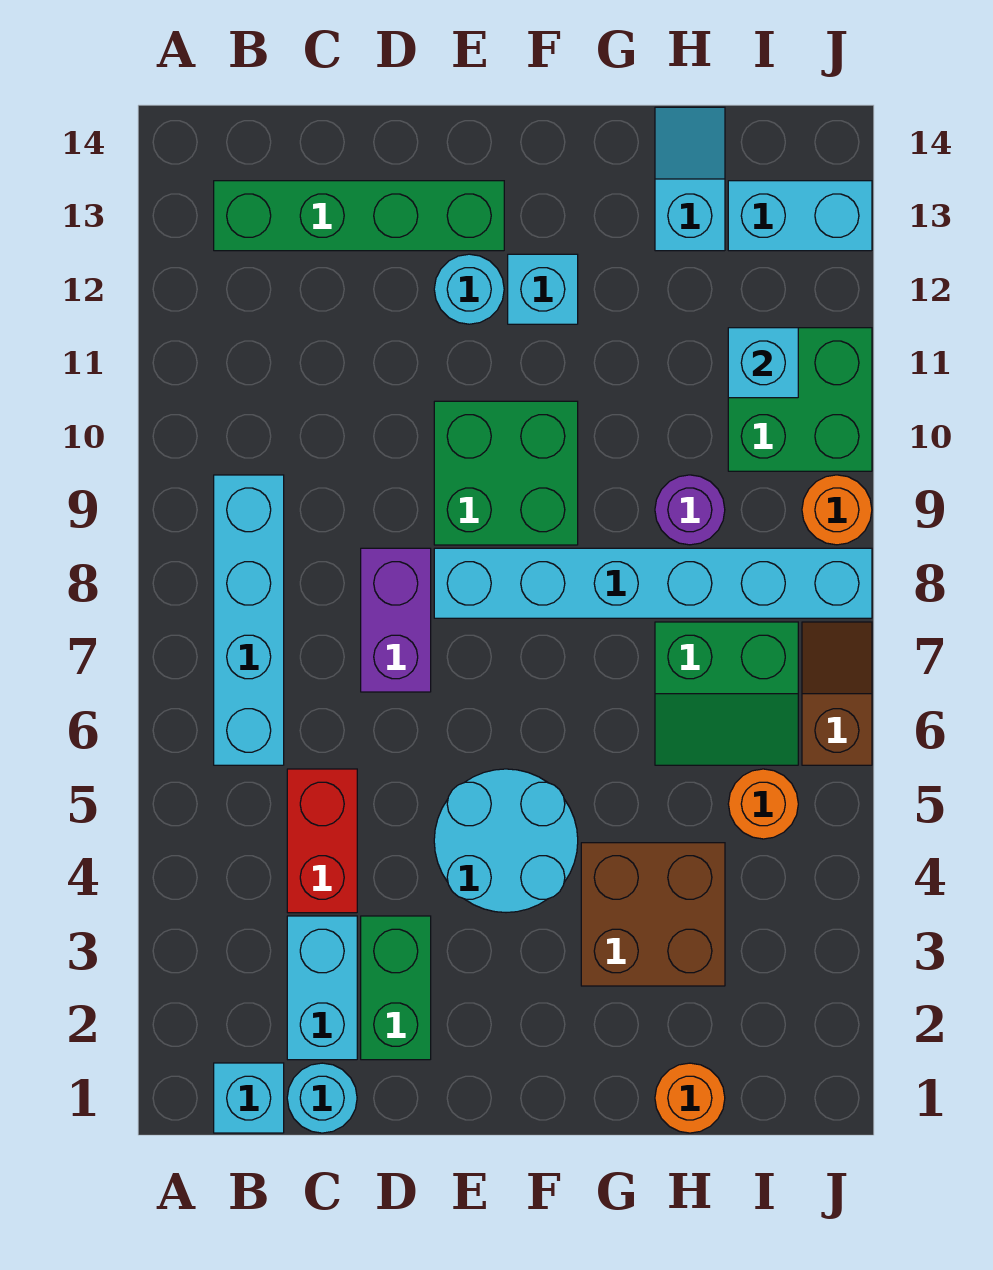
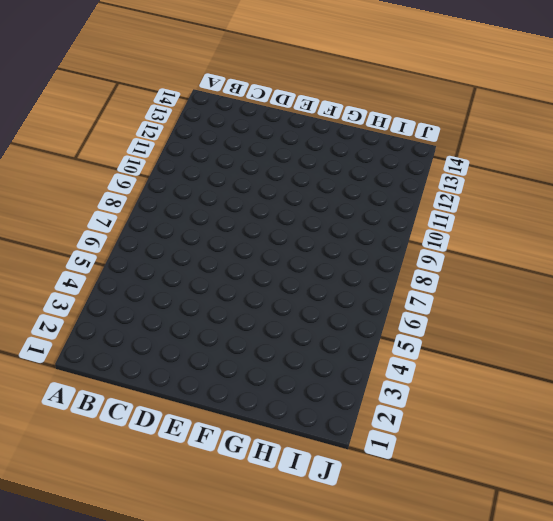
none -> cyan brick B1 level 1
none -> cyan brick B6:B9 level 1
none -> green brick B13:E13 level 1

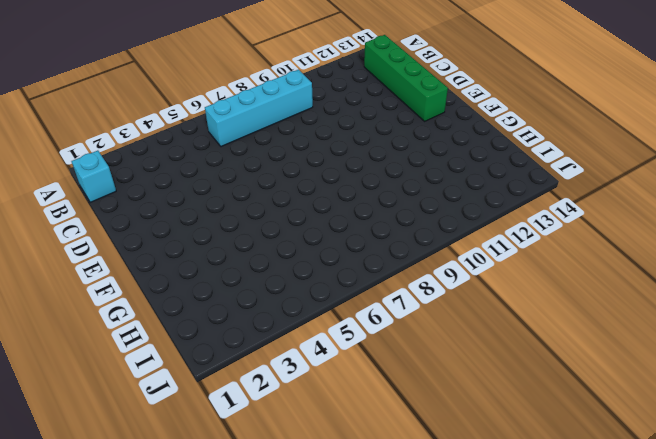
none -> cyan round brick C1 level 1
none -> cyan brick C2:C3 level 1
none -> red brick C4:C5 level 1

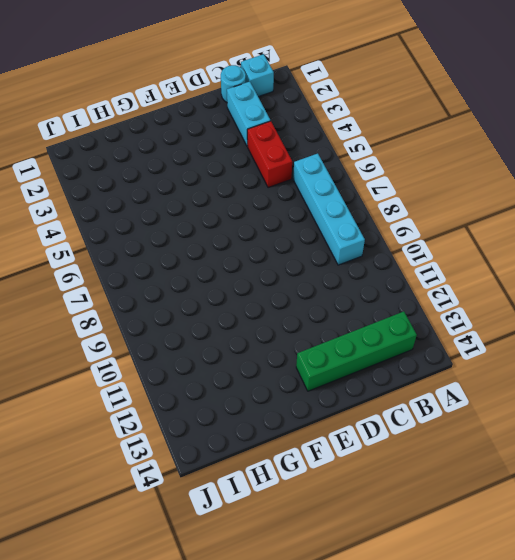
none -> green brick D2:D3 level 1
none -> purple brick D7:D8 level 1
none -> cyan round brick E4:F5 level 1

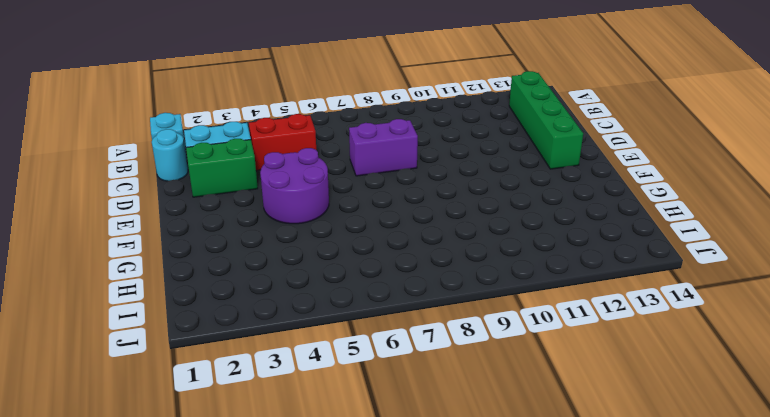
purple round brick E4:F5 level 1 -> cyan round brick E4:F5 level 1
none -> cyan brick B6:B9 level 1
none -> cyan brick E8:J8 level 1
none -> green brick E9:F10 level 1

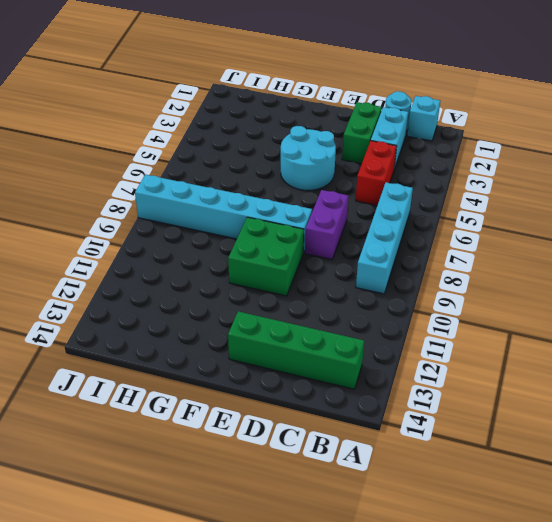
none -> cyan round brick E12 level 1
none -> cyan brick F12 level 1
none -> brown brick G3:H4 level 1

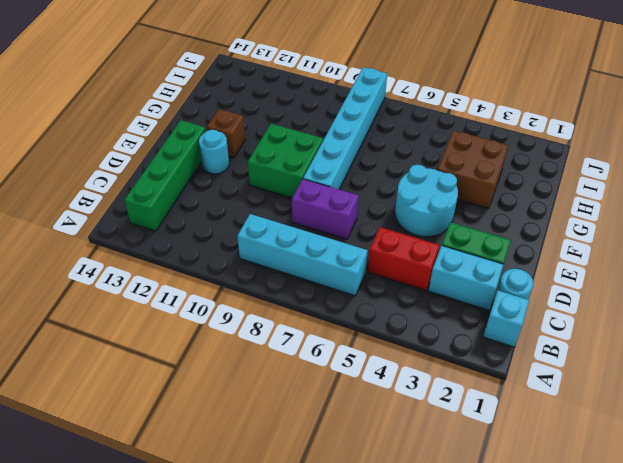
brown brick F12 level 1 -> cyan brick F12 level 1
none -> orange round brick H1 level 1
none -> green slope H6:I7 level 1 top 7
none -> purple round brick H9 level 1

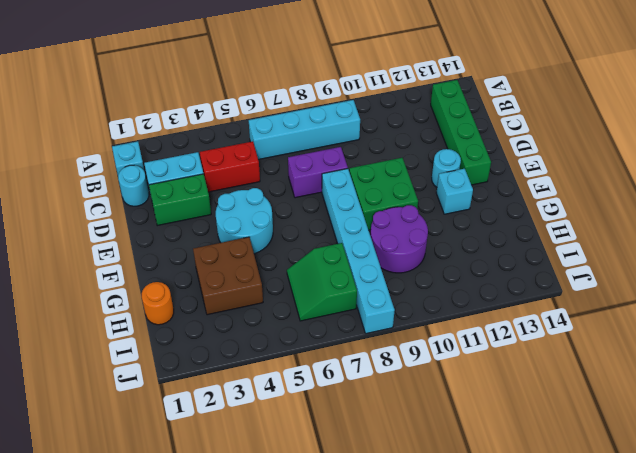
purple round brick G9:H10 level 1 -> purple round brick H9 level 1
none -> cyan slope H13:H14 level 1 top 13
none -> orange round brick I5 level 1
none -> green brick I10:J11 level 1

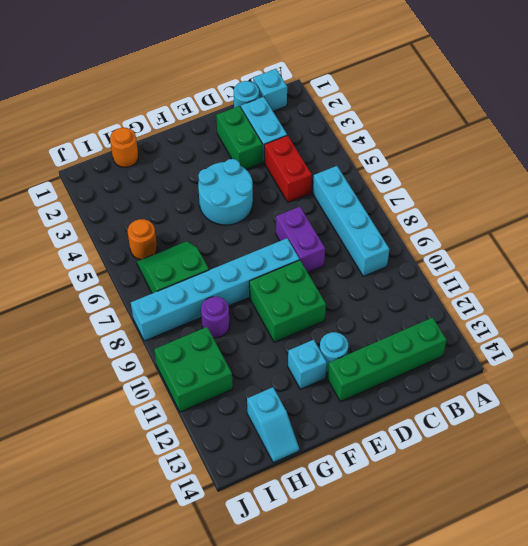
none -> brown brick G3:H4 level 1
none -> cyan brick I13:J13 level 1
none -> brown slope J6:J7 level 1 top 6

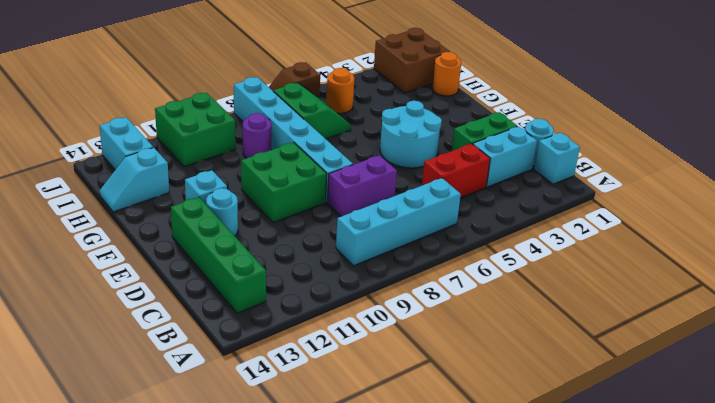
brown brick I1:J2 level 1 -> brown brick G3:H4 level 1
none -> orange round brick J9 level 1
none -> cyan brick I11 level 2

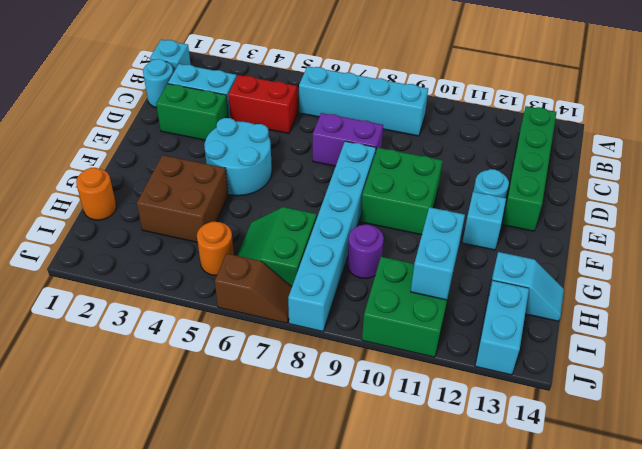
cyan brick H11:I11 level 2 -> cyan brick I11 level 2
none -> orange round brick J9 level 1

